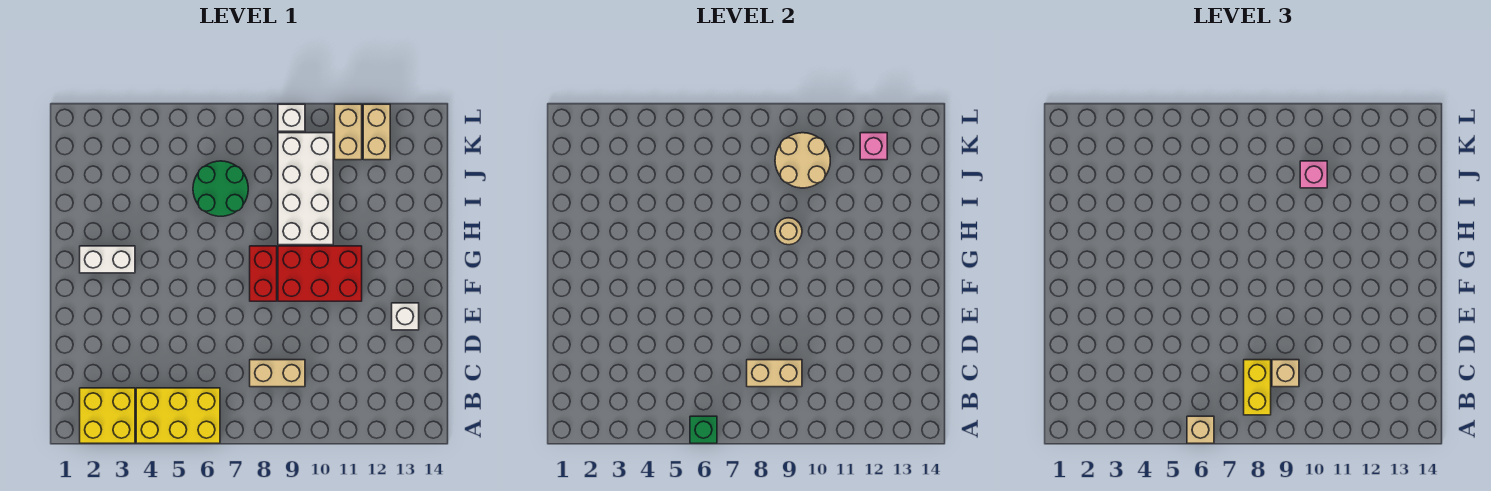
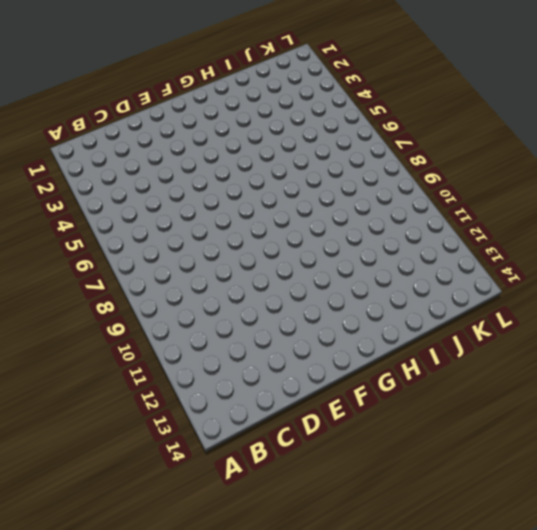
none -> yellow brick A2:B3 level 1
none -> yellow brick A4:B6 level 1
none -> tan brick C8:C9 level 1

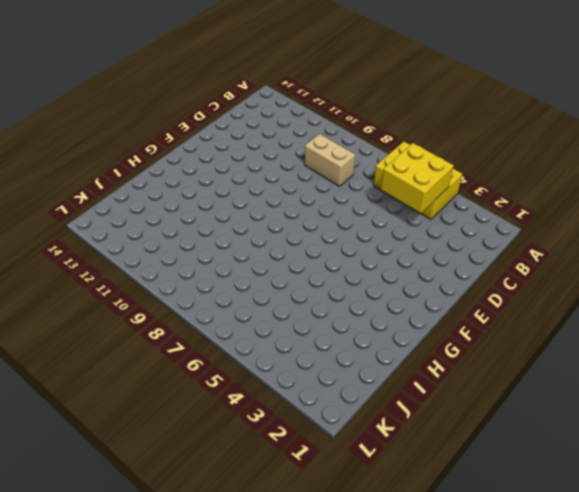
yellow brick B4:C5 level 2 -> yellow brick A2:B3 level 1
none -> white brick E13 level 1
none -> red brick F8:G8 level 1
none -> red brick F9:G11 level 1

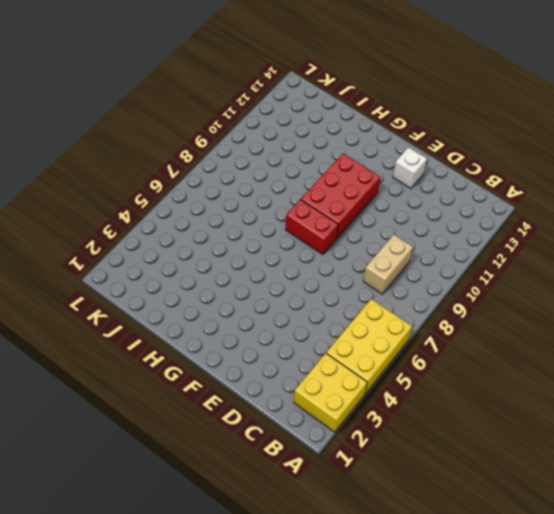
none -> white brick G2:G3 level 1
none -> white brick H9:K10 level 1
none -> green round brick I6:J7 level 1

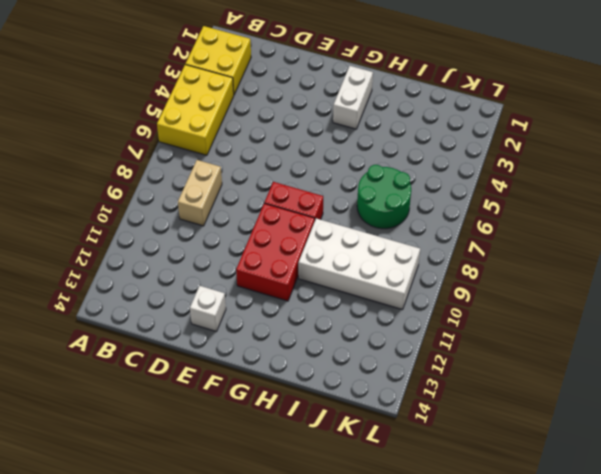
none -> tan brick K11:L11 level 1
none -> tan brick K12:L12 level 1
none -> white brick L9 level 1

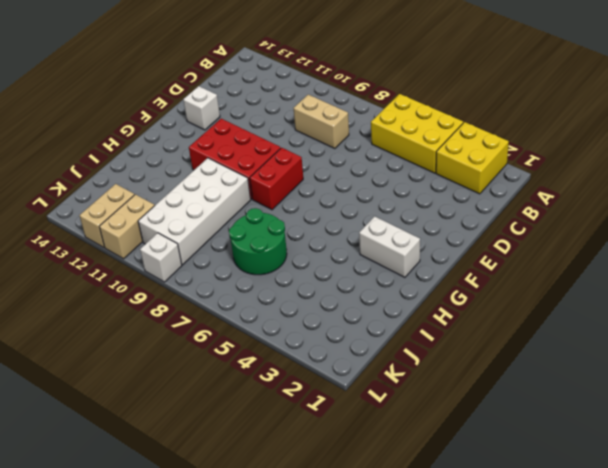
none -> green brick A6 level 2
none -> tan brick C8:C9 level 2
none -> tan round brick H9 level 2

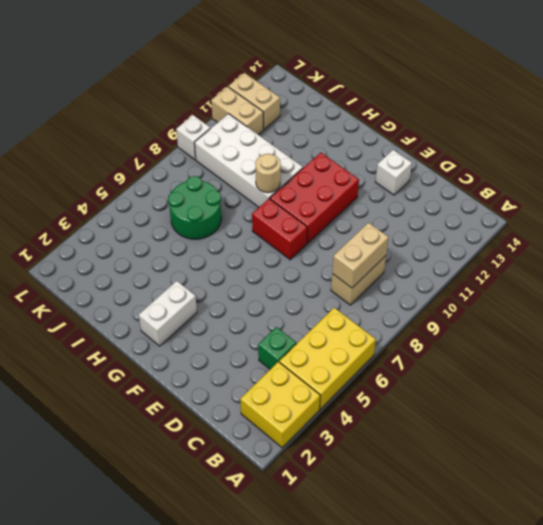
green brick C4 level 1 -> green brick A6 level 2
none -> tan round brick J9:K10 level 2
none -> pink brick K12 level 2
none -> tan brick A6 level 3

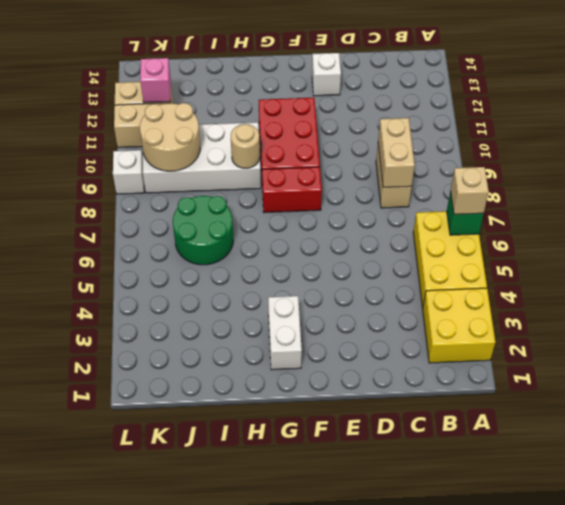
none -> yellow brick B8:C8 level 3
none -> tan brick C9 level 3
none -> pink brick J10 level 3

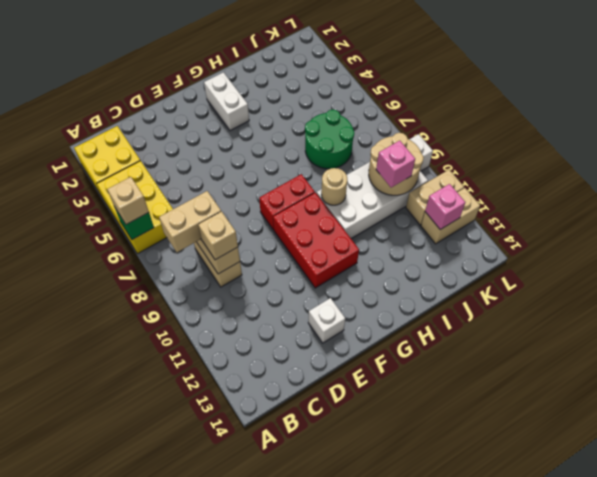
tan brick B8:C8 level 3 -> yellow brick B8:C8 level 3

